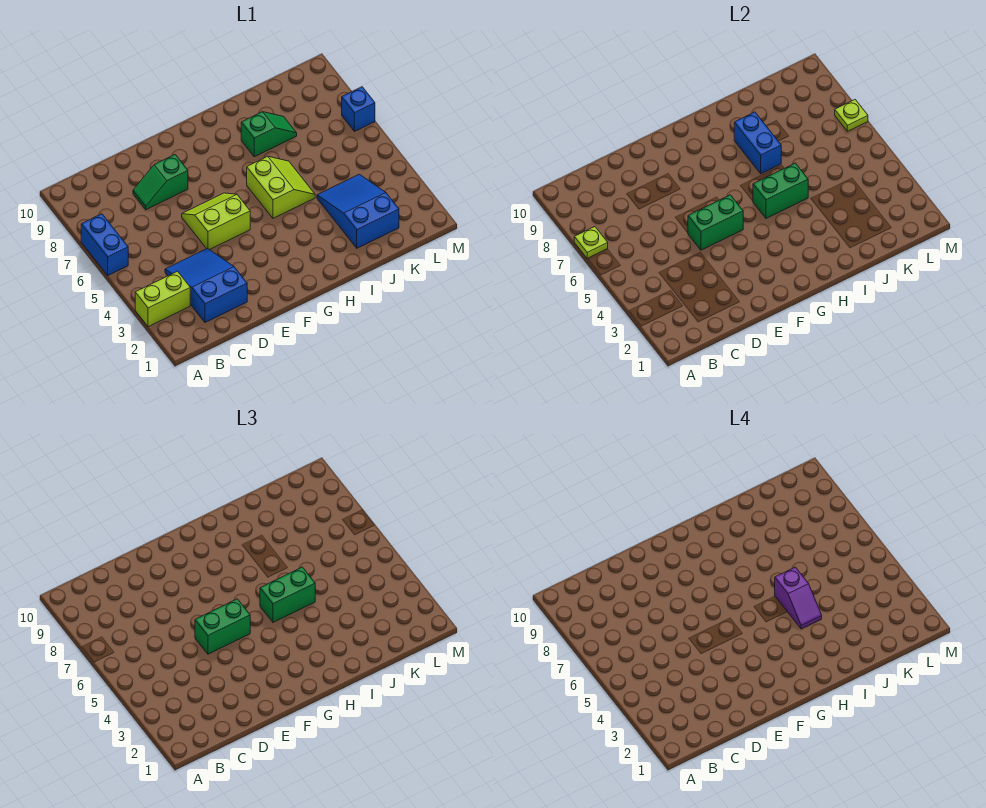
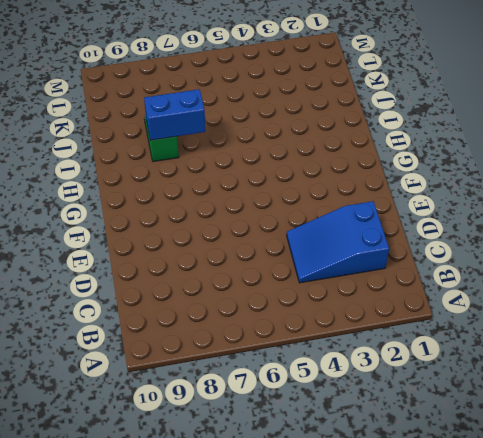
none -> lime brick A3:B3 level 1
none -> blue brick A6:A7 level 1
none -> green slope D8:E8 level 1 top E

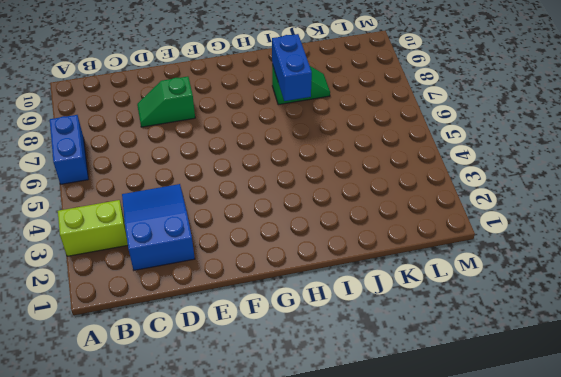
none -> lime slope E5:F6 level 1 top 5
none -> lime slope H5:I6 level 1 top H
none -> blue slope J2:K4 level 1 top 2

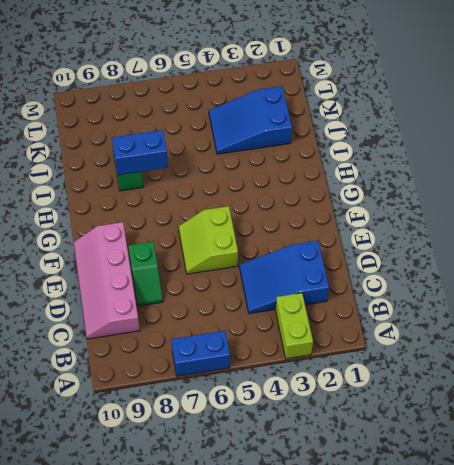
pink slope C9:F10 level 1 top 9 -> none
none -> lime slope H5:I6 level 1 top H
none -> blue brick M7 level 1
none -> lime plate A7 level 2

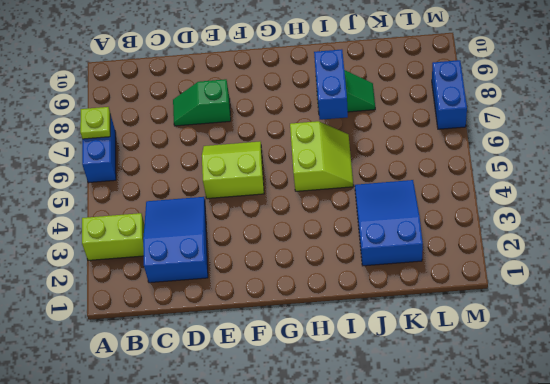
blue brick M7:M8 level 1 -> blue brick M7 level 1
none -> green brick E5:F5 level 2
none -> green brick H5:I5 level 2
none -> lime plate M7 level 2

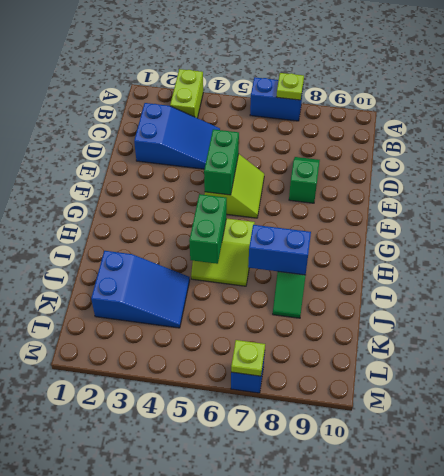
none -> green brick E5:F5 level 3
none -> green brick H5:I5 level 3
none -> purple slope I4:I5 level 4 top 5

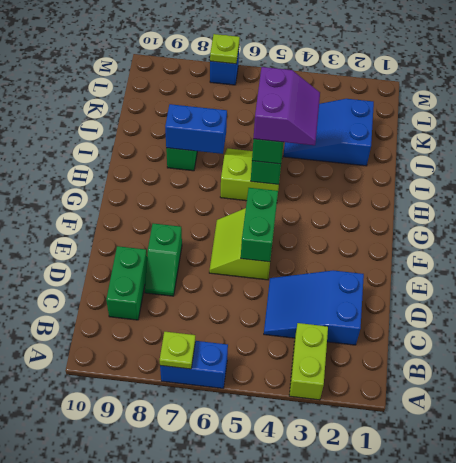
green brick C9:D9 level 1 -> green brick E5:F5 level 3
purple slope H4:I5 level 4 top 5 -> purple slope I4:I5 level 4 top 5

